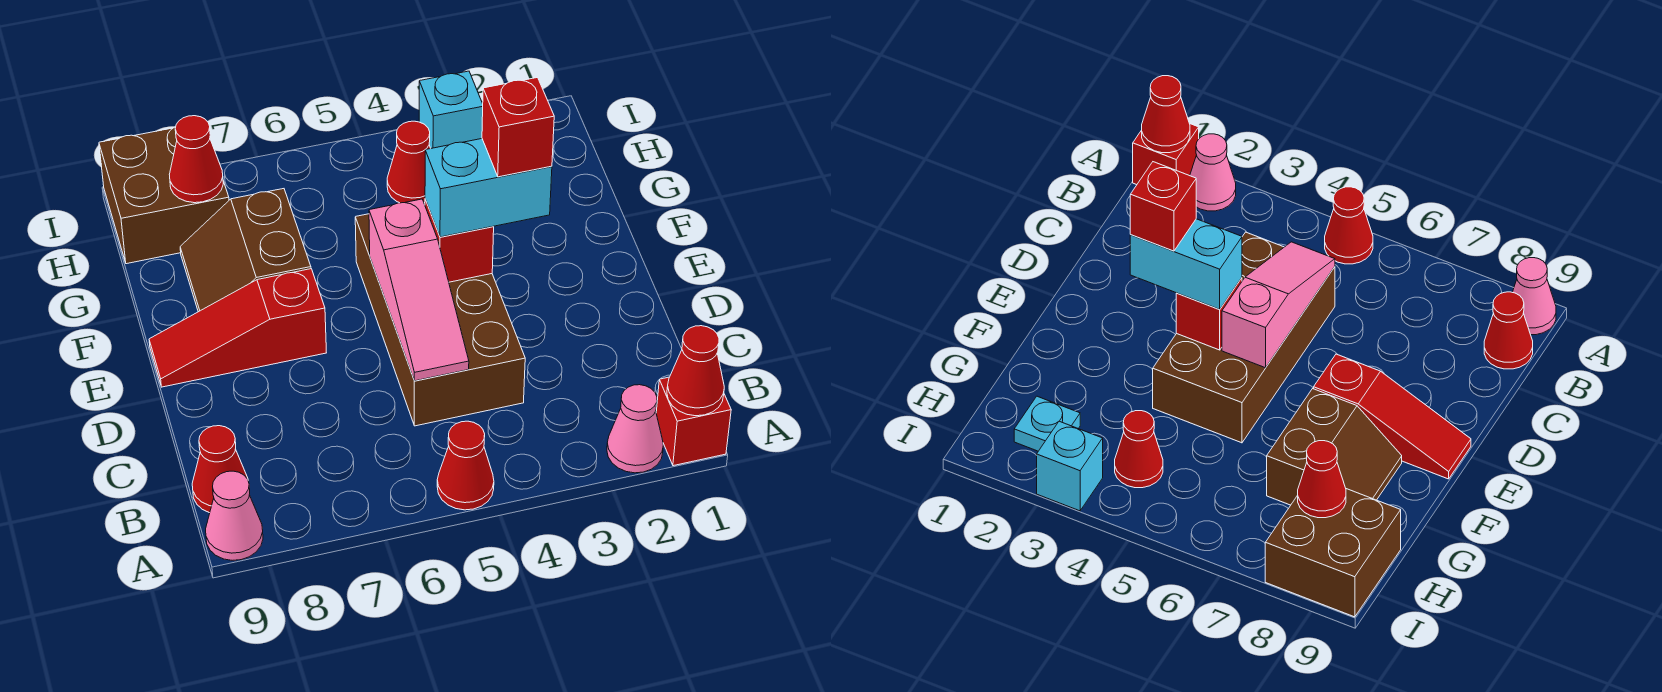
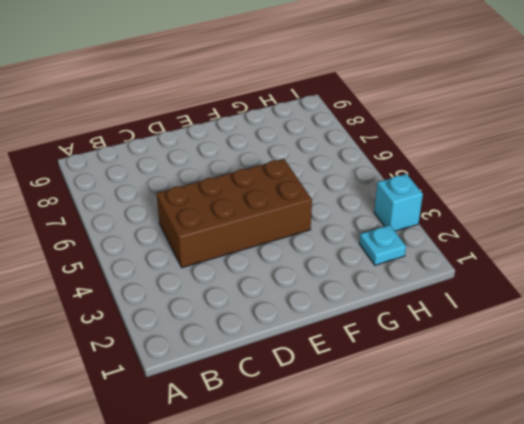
none -> red brick A1 level 1
none -> pink cone A2 level 1
none -> red cone A5 level 1

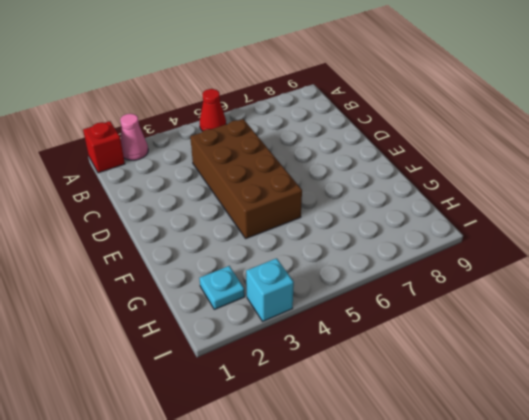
none -> pink cone A9 level 1
none -> red cone B9 level 1
none -> red slope E7:E9 level 1 top 7

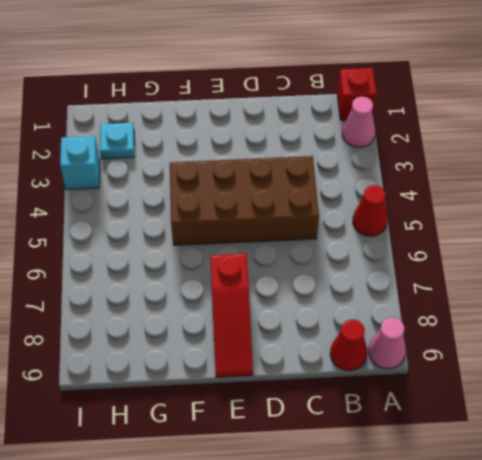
none -> brown slope F7:G8 level 1 top 7
none -> red cone H4 level 1
none -> brown brick H8:I9 level 1

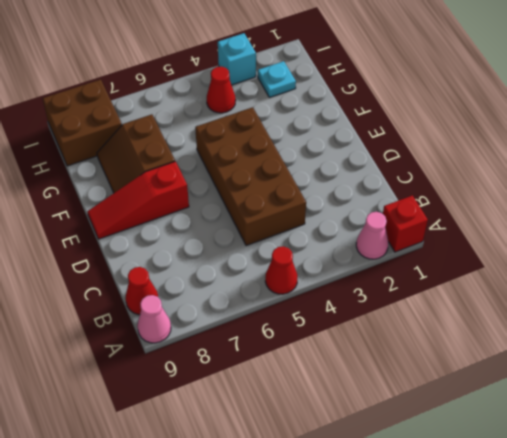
none -> red cone A1 level 2
none -> pink slope C5:E5 level 2 top E
none -> red brick E4 level 2

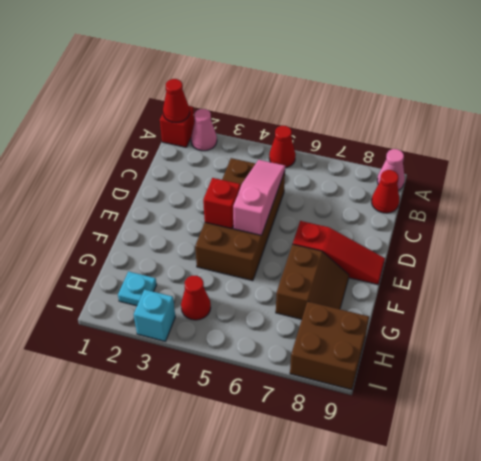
none -> red cone H8 level 2
none -> cyan brick E3:E4 level 3
none -> red brick E3 level 4

